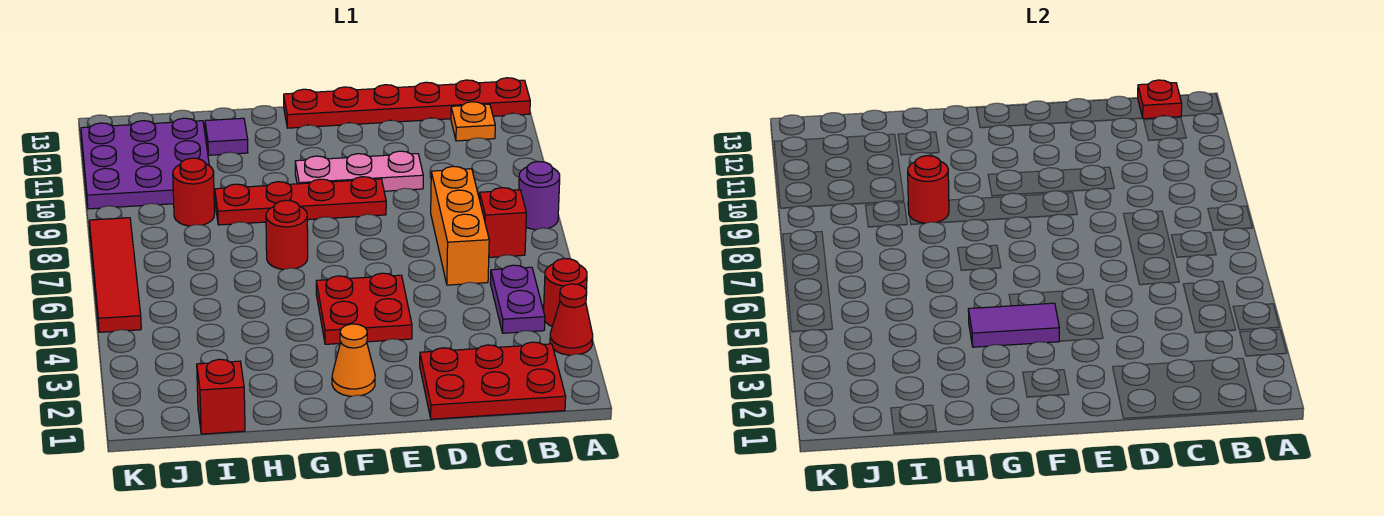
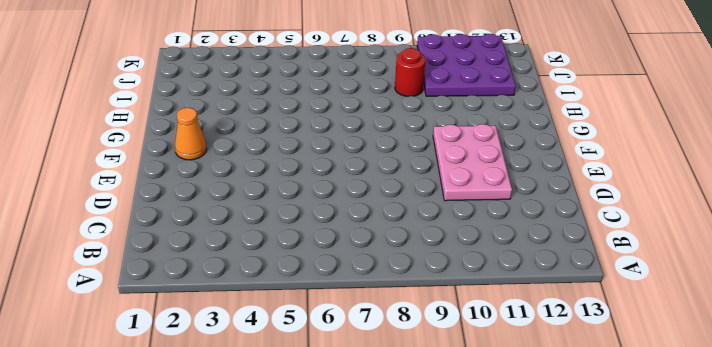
pink plate D10:F11 level 1 -> pink plate D10:F10 level 1
none -> red cone A3 level 1
none -> red round brick A4 level 1
none -> purple round brick A8 level 1

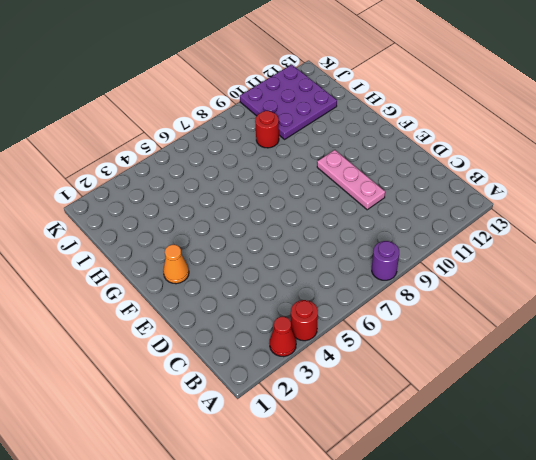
none -> red plate A13:F13 level 1
none -> red plate B1:D2 level 1
none -> purple plate B4:B5 level 1

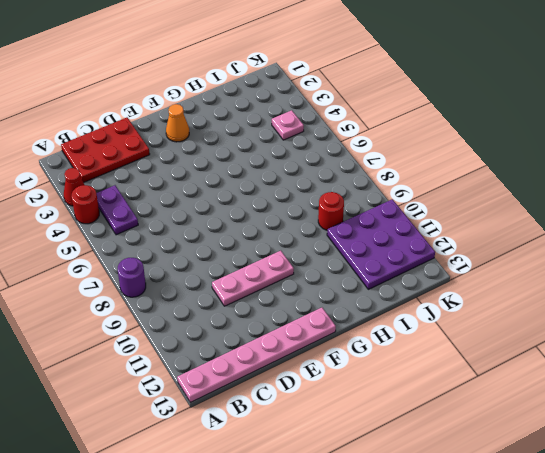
pink plate A13:F13 level 1 -> red plate A13:F13 level 1
pink plate J4 level 1 -> none
none -> red brick B7 level 1
none -> orange plate B12 level 1
none -> orange brick C6:C8 level 1

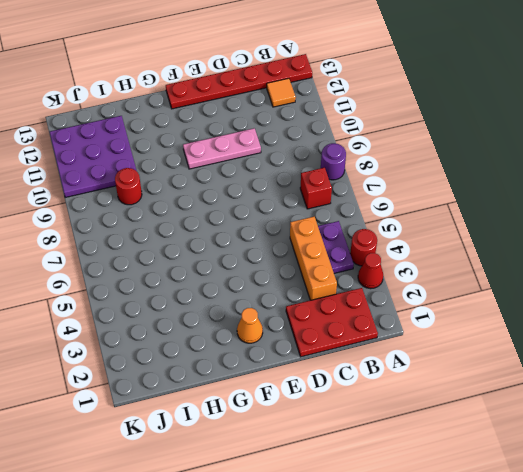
orange tile B12 level 1 -> orange plate B12 level 1
orange brick C3:C5 level 1 -> orange brick C6:C8 level 1
none -> red plate E4:F5 level 1
none -> red plate E9:H9 level 1
none -> red round brick G7 level 1

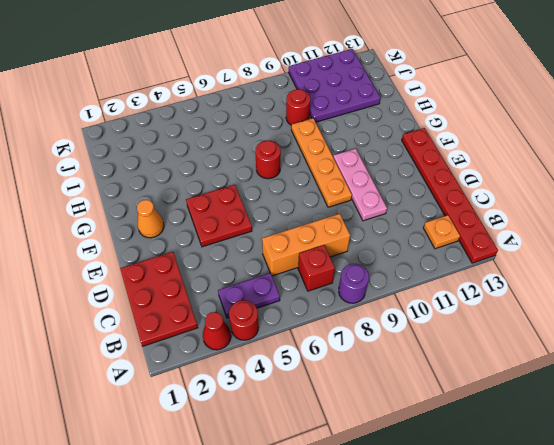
orange plate E9:H9 level 1 -> red plate E9:H9 level 1
none -> purple tile H12 level 1
none -> red brick I1 level 1
none -> red tile K5:K8 level 1

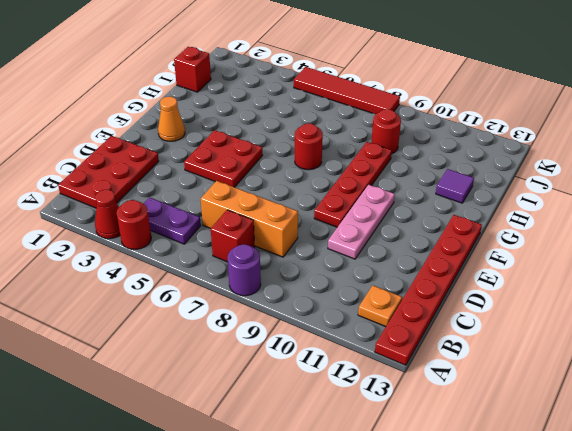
none -> purple plate I10:K12 level 1
none -> red plate B13 level 2
none -> purple tile F4:G4 level 2

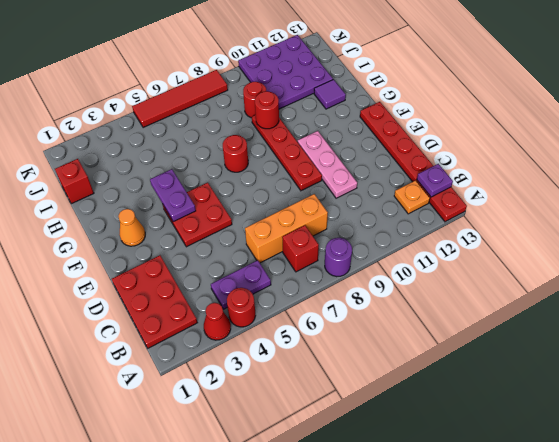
purple plate B13 level 2 -> red plate B13 level 2
purple plate F4:G4 level 2 -> purple tile F4:G4 level 2

